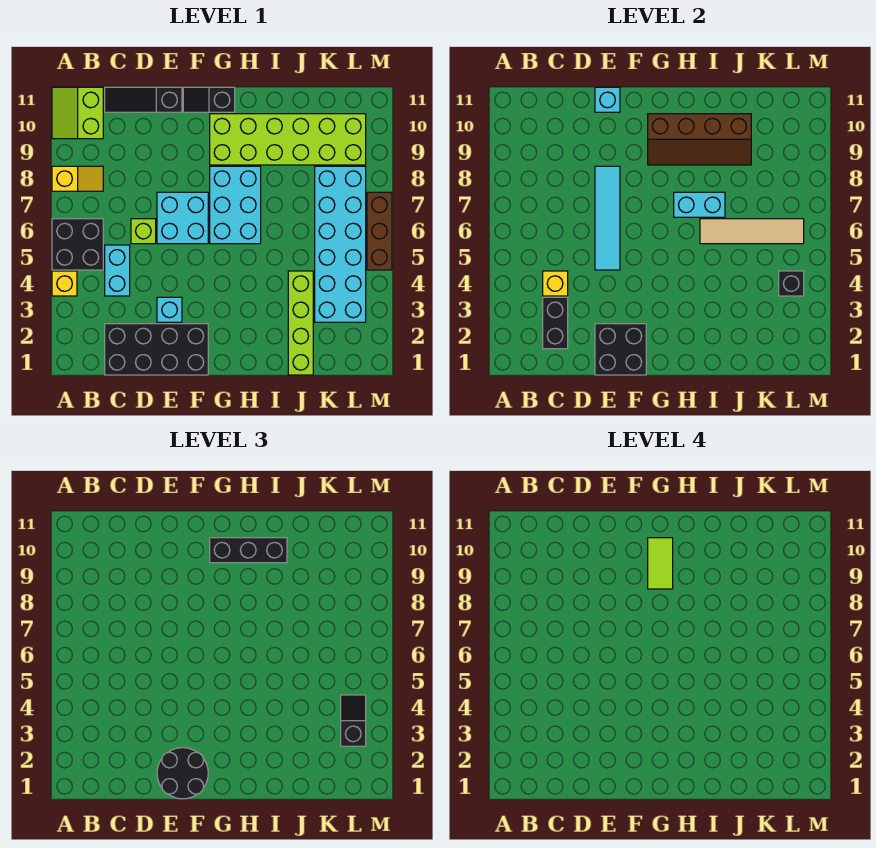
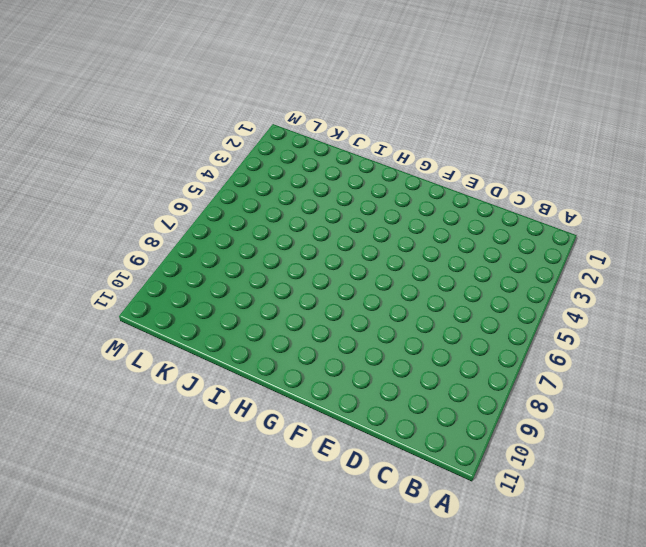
none -> yellow brick A4 level 1
none -> black brick A5:B6 level 1
none -> yellow slope A8:B8 level 1 top A

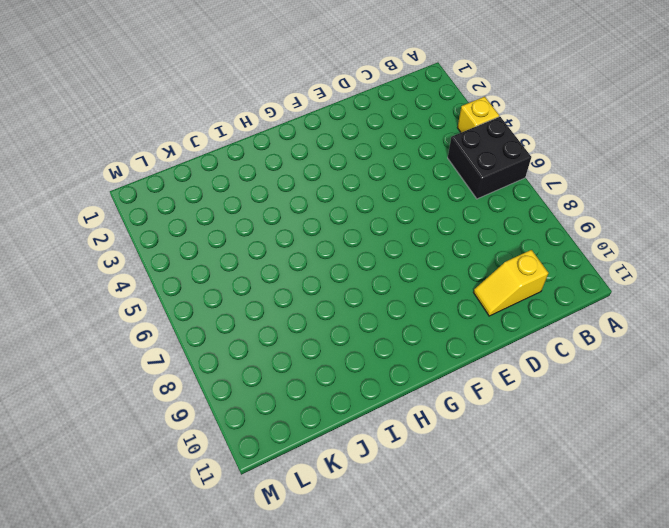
yellow slope C10:D10 level 1 top C -> yellow slope A8:B8 level 1 top A
none -> lime slope A10:B11 level 1 top B
none -> black brick C1:F2 level 1
none -> cyan brick C4:C5 level 1

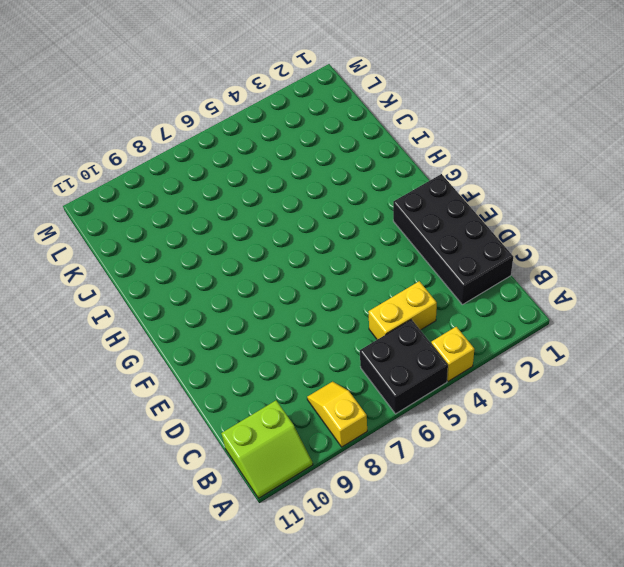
yellow brick C4:C5 level 1 -> cyan brick C4:C5 level 1
none -> black slope C11:E11 level 1 top E
none -> lime brick D6 level 1
none -> cyan brick E3 level 1

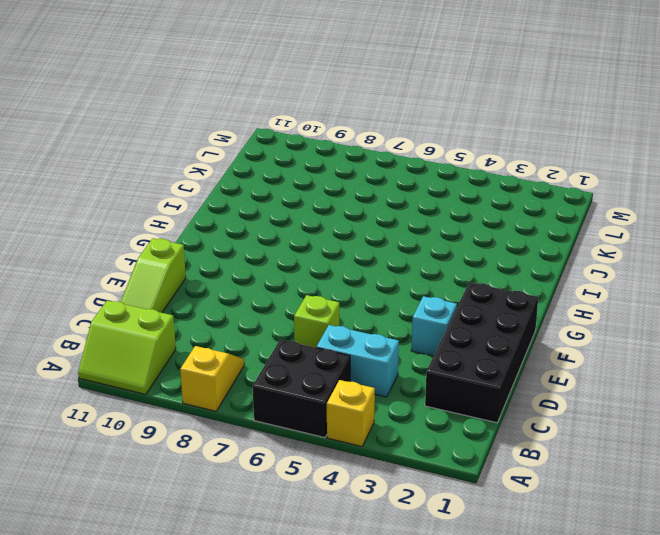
lime slope C11:E11 level 1 top E -> black slope C11:E11 level 1 top E
none -> cyan brick E6:F7 level 1
none -> black slope F11:G11 level 1 top G
none -> cyan brick G6:H8 level 1

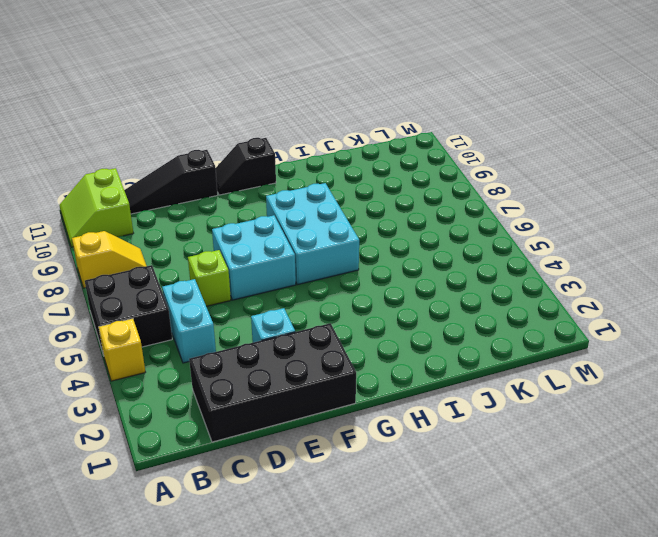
none -> lime brick G9:L10 level 1
none -> lime brick J1:J4 level 1
none -> cyan brick K3:L8 level 1

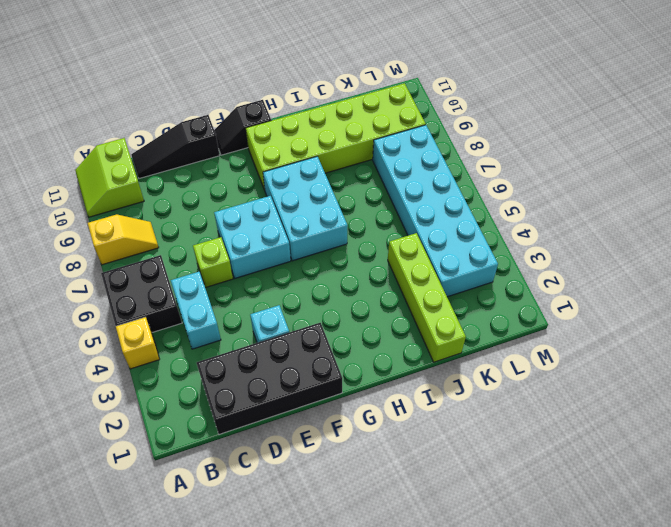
none -> brown brick M5:M7 level 1
none -> black brick C2:C3 level 2
none -> yellow brick C4 level 2

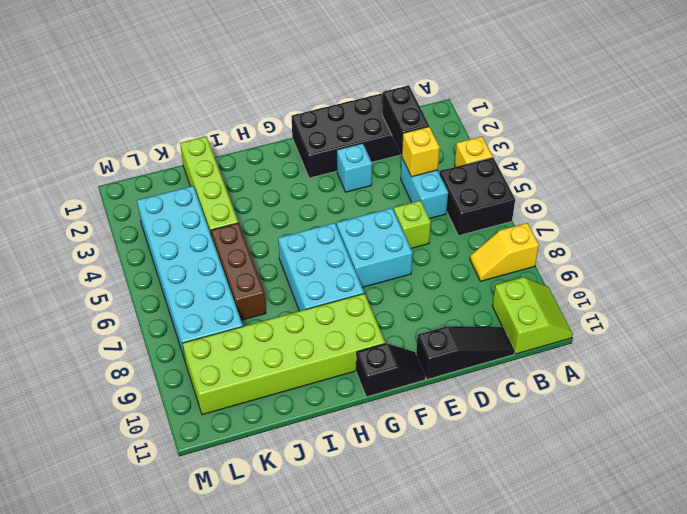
brown brick J5:J7 level 1 -> brown brick M5:M7 level 1
none -> black brick E1:F2 level 2
none -> cyan tile E5:E8 level 2
none -> cyan brick E11 level 2

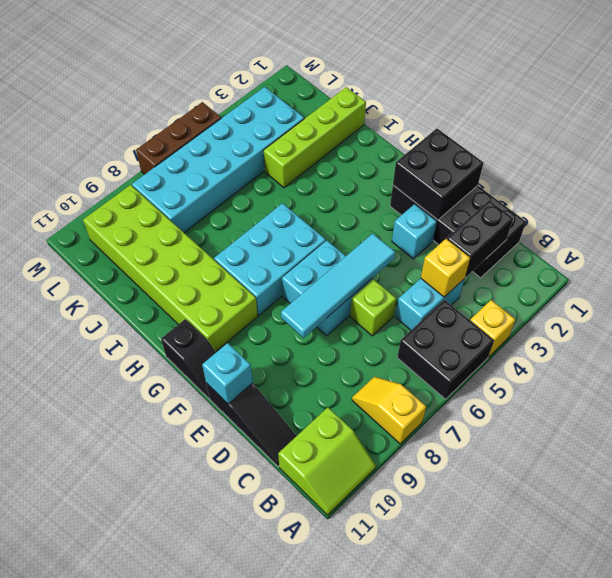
none -> brown slope G9:J10 level 2 top 10
none -> cyan brick H7:I7 level 2
none -> tan tile I6:L6 level 2

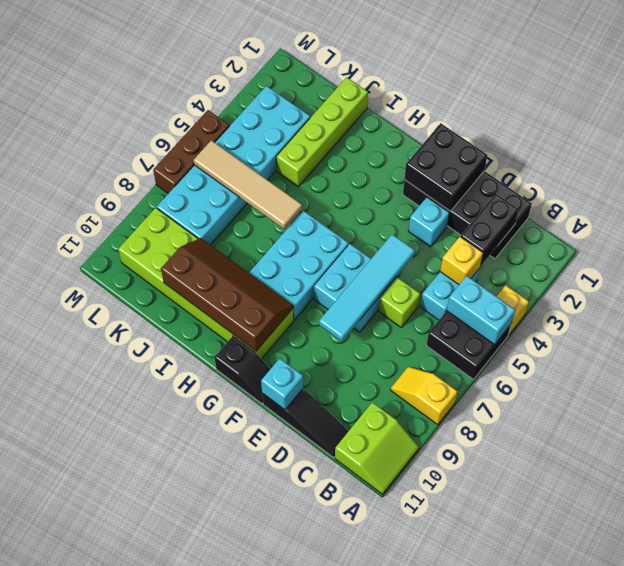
cyan brick A5:B5 level 2 -> cyan brick H7:I7 level 2
none -> black brick L4 level 2
none -> black round brick E1:F2 level 3
none -> black brick G10:I10 level 3

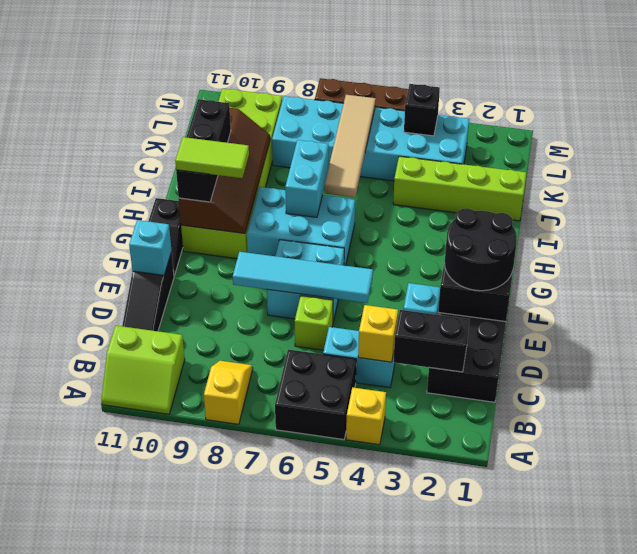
none -> black slope L3:L4 level 3 top 3

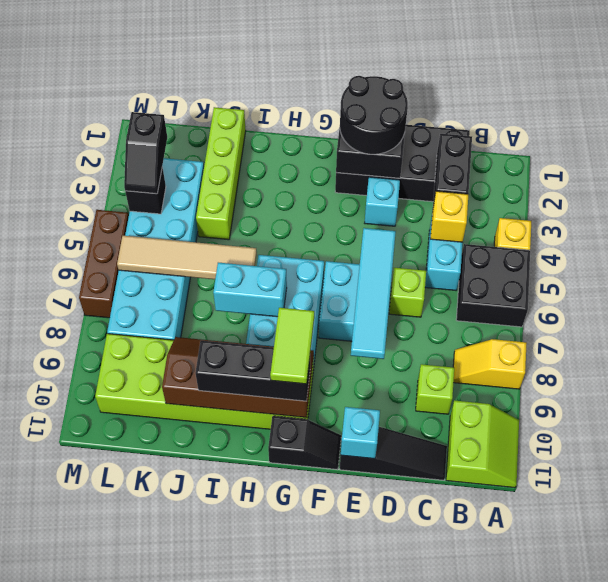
lime brick C9 level 1 -> none

